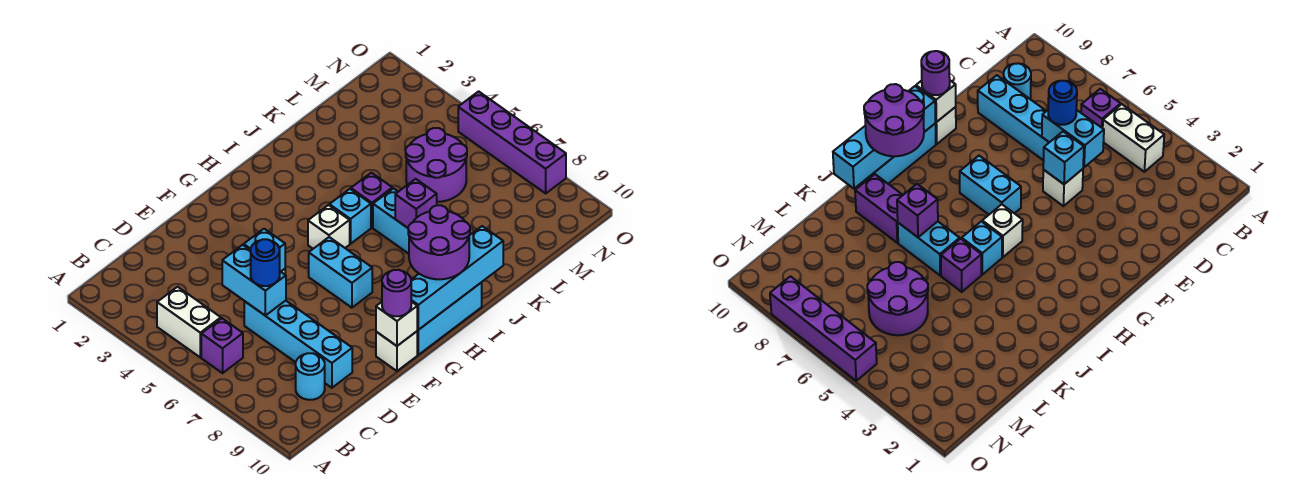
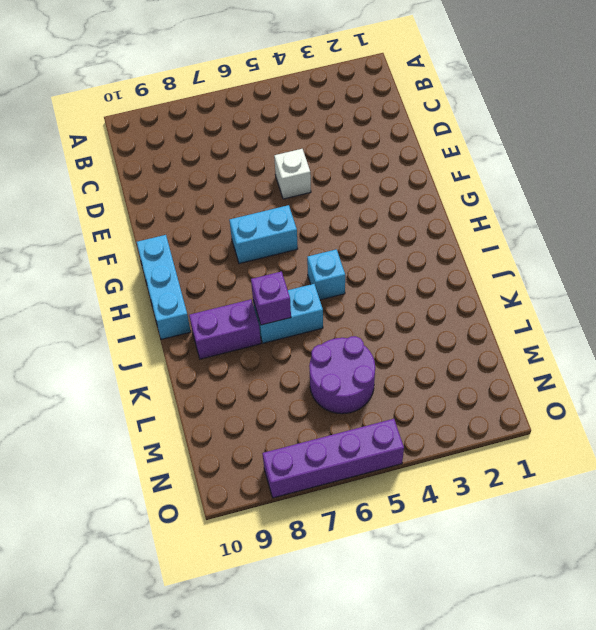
none -> white brick B4:B5 level 1
none -> purple brick B6 level 1
none -> cyan round brick C9 level 1

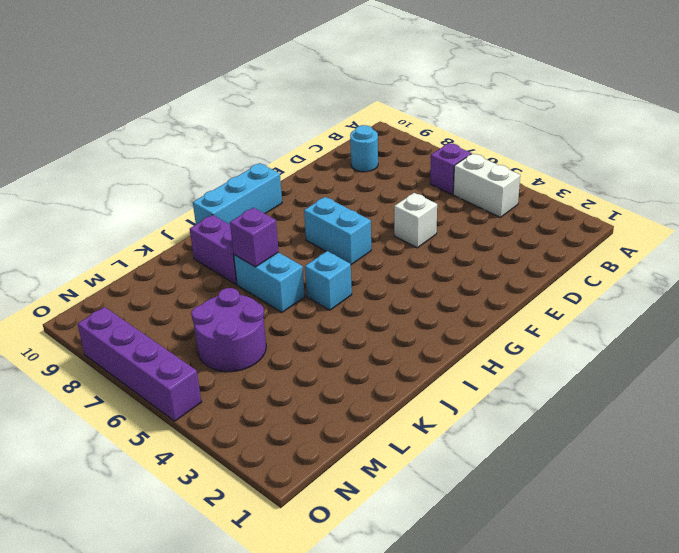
none -> cyan brick D6:D9 level 1
none -> white brick F10 level 1
none -> white brick H5 level 1

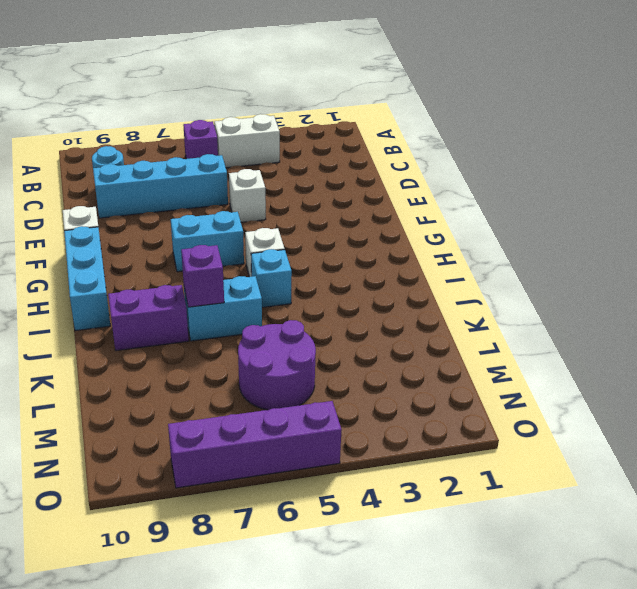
none -> purple brick J5 level 1
none -> cyan brick D5:D6 level 2
none -> cyan brick E5 level 2

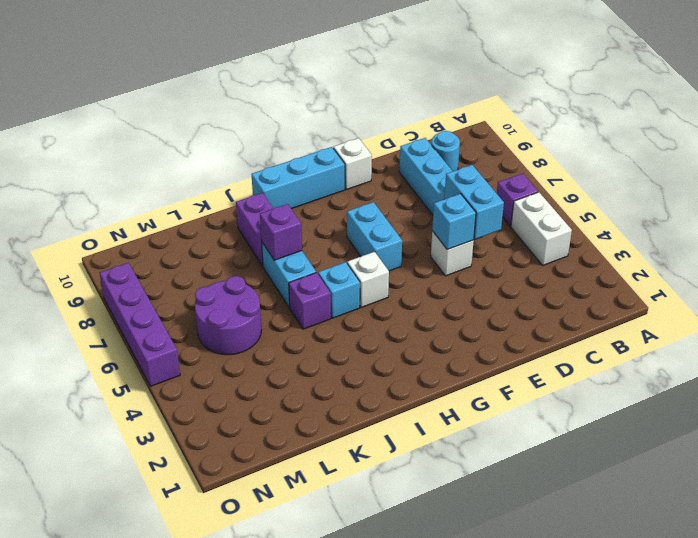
none -> white brick F10 level 2
none -> cyan brick G10:J10 level 2
none -> blue round brick D6 level 3

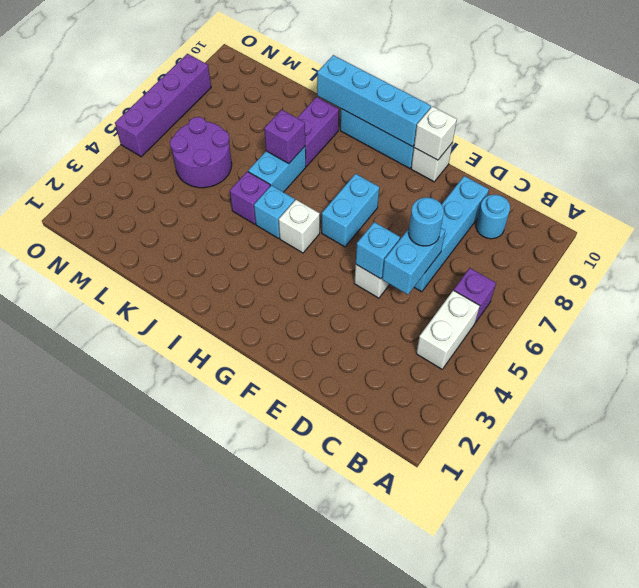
cyan round brick D6 level 3 -> blue round brick D6 level 3
none -> purple round brick F10 level 3
none -> purple round brick H9:I10 level 3

